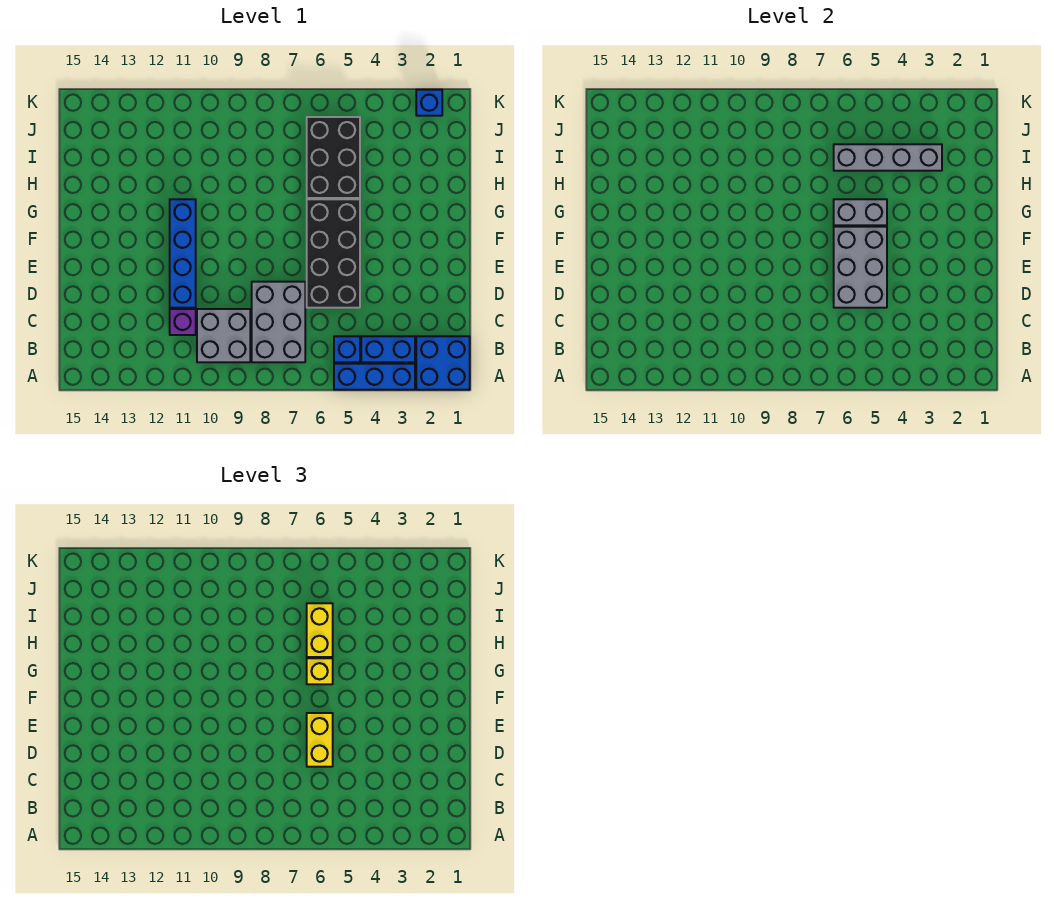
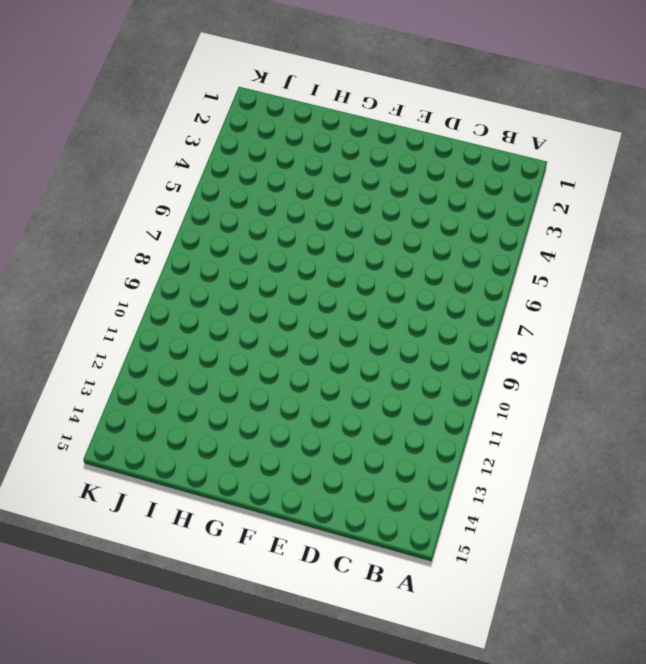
none -> blue brick A1:B2 level 1
none -> blue brick A3:A5 level 1
none -> blue brick B3:B4 level 1

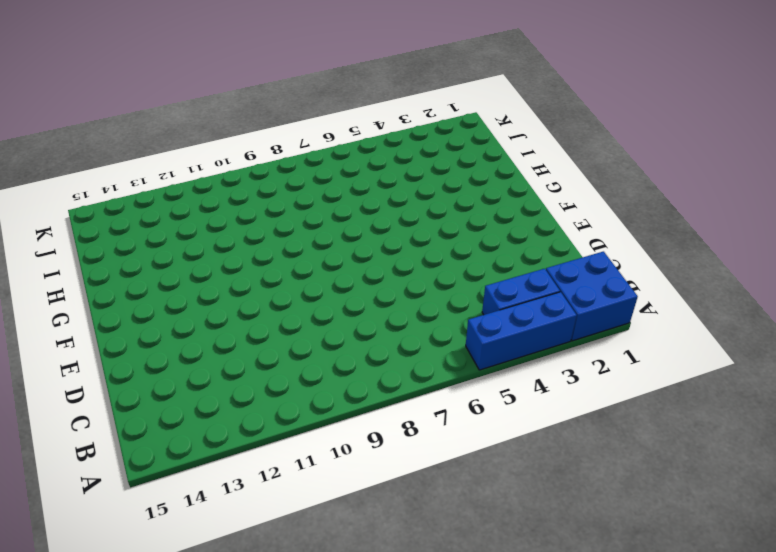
none -> blue brick B5 level 1
none -> grey brick B7:D8 level 1
none -> grey brick B9:C10 level 1

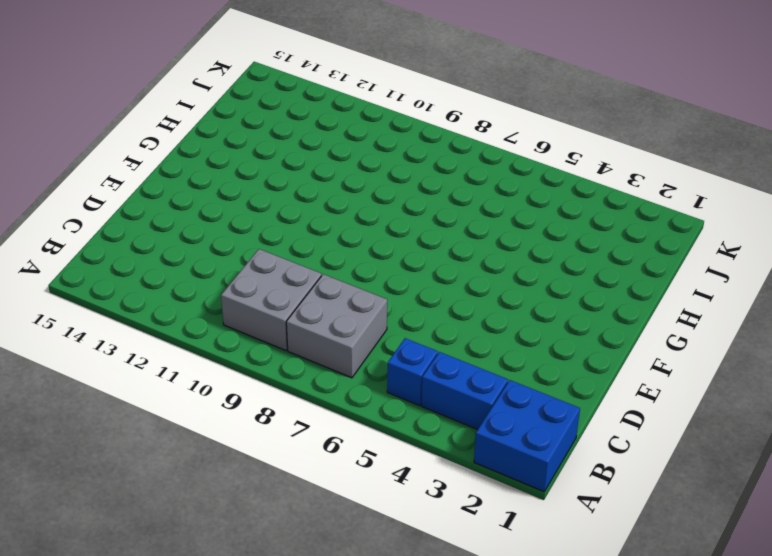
grey brick B7:C8 level 1 -> grey brick B7:D8 level 1
none -> blue brick A3:A5 level 1
none -> purple brick C11 level 1
none -> black brick D5:G6 level 1

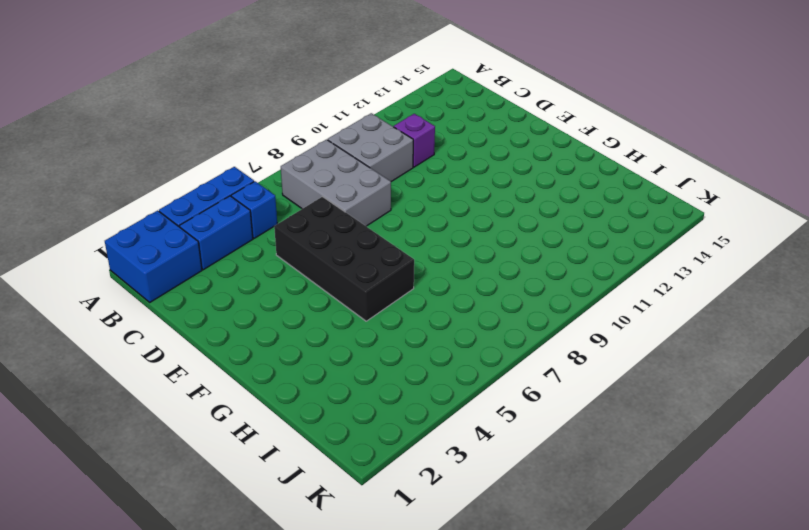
none -> blue brick D11:G11 level 1
none -> black brick H5:J6 level 1
none -> blue brick K2 level 1

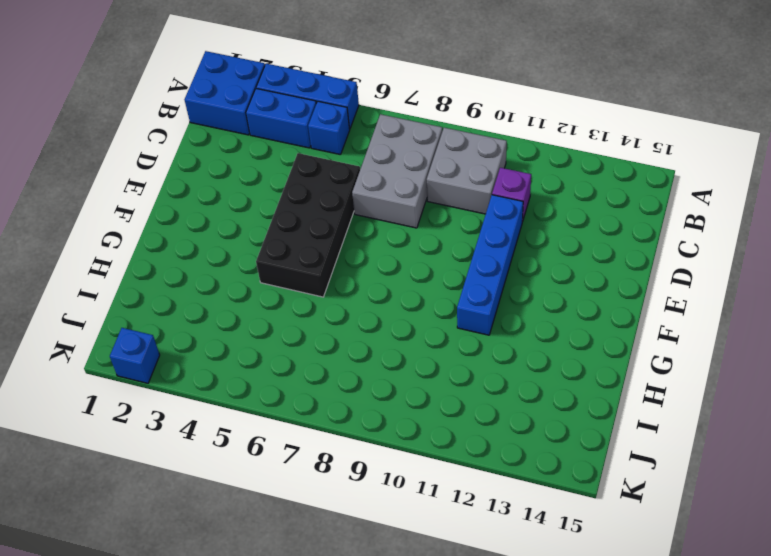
none -> black brick H5:J6 level 1
none -> grey brick D5:F6 level 2
none -> grey brick G5:G6 level 2

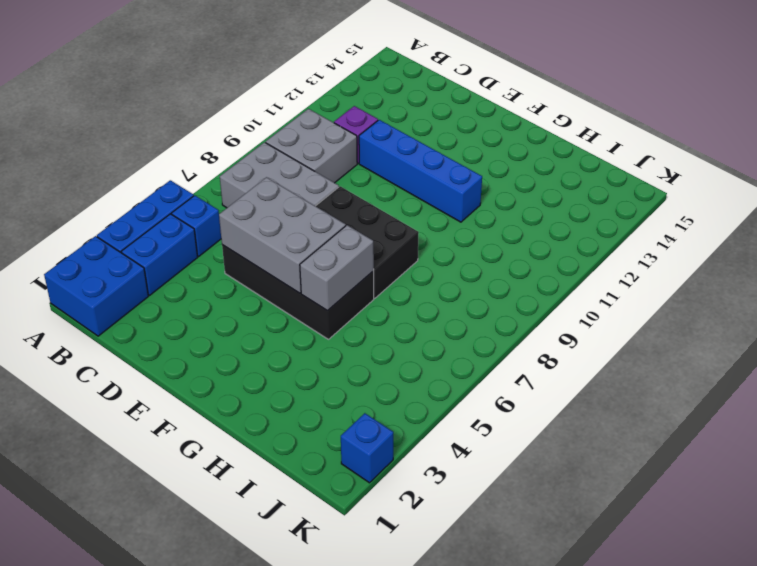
black brick E7:G8 level 1 -> black brick H5:J6 level 1
none -> grey brick I3:I6 level 2
none -> yellow brick D6:E6 level 3
none -> yellow brick G6 level 3

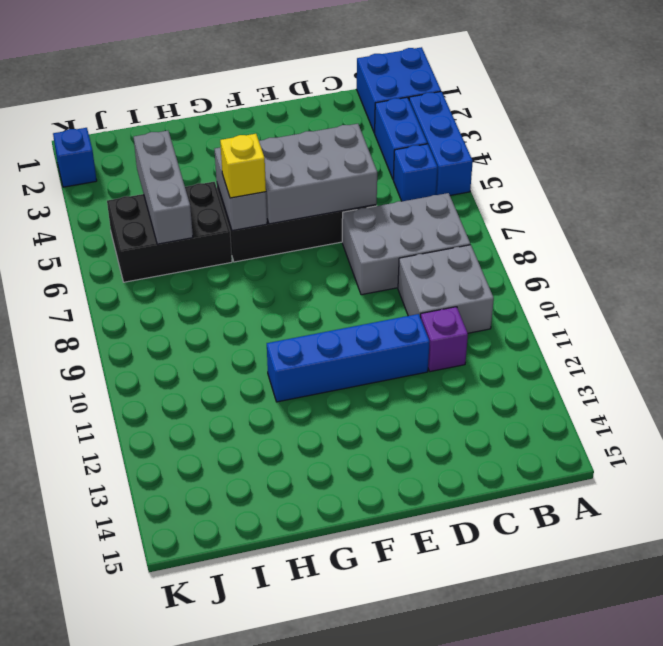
grey brick I4:I6 level 2 -> grey brick I3:I6 level 2
none -> yellow brick D6:E6 level 3
none -> yellow brick H6:I6 level 3

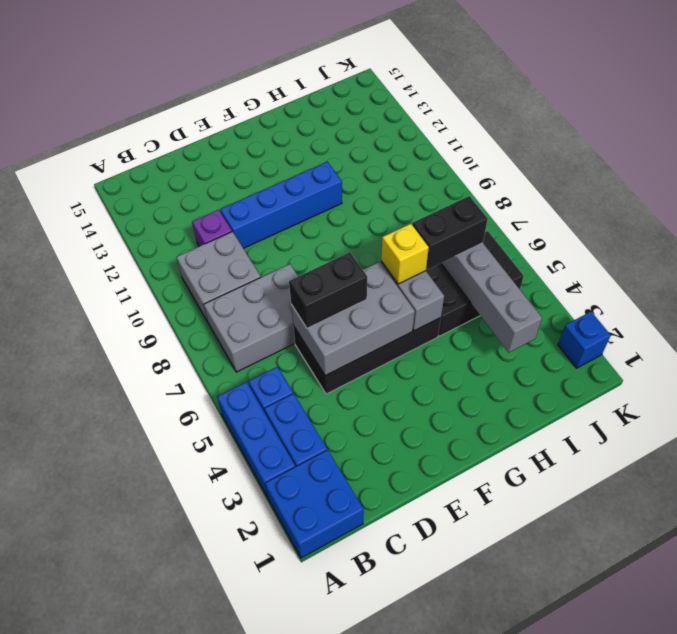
black brick D6:E6 level 3 -> yellow brick D6:E6 level 3
black brick H6:I6 level 3 -> yellow brick H6:I6 level 3

